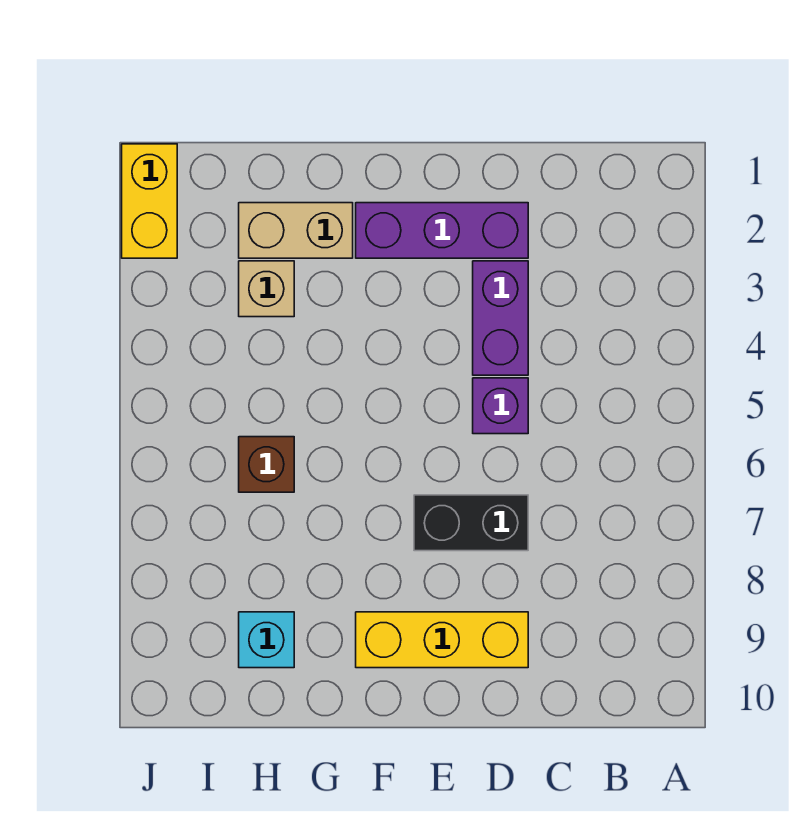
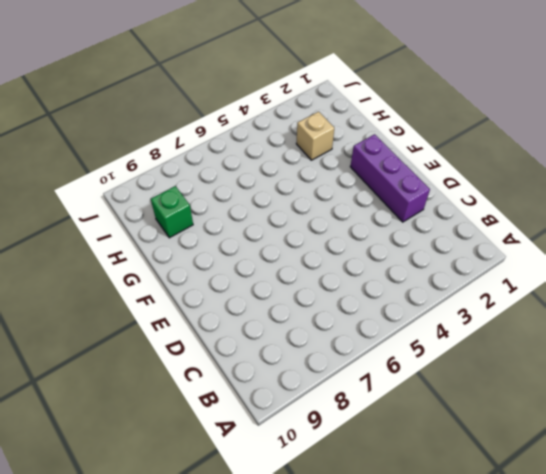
green brick H9 level 1 -> cyan brick H9 level 1
none -> purple brick D3:D4 level 1
none -> purple brick D5 level 1

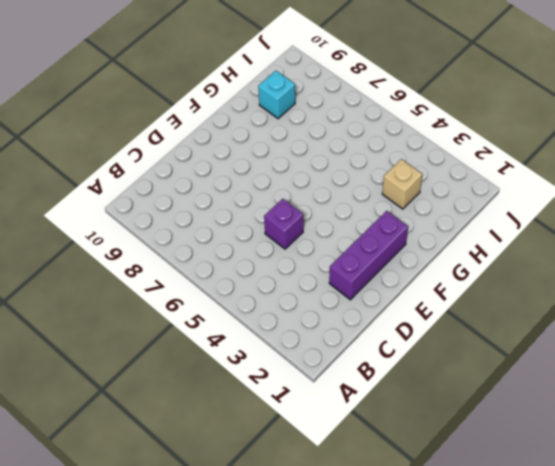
none -> purple brick D3:D4 level 1
none -> black brick D7:E7 level 1

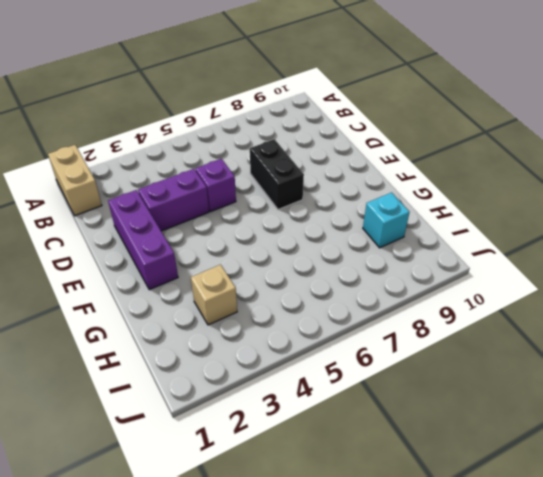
tan brick A1:B1 level 1 -> tan brick G2:H2 level 1
none -> yellow brick D9:F9 level 1
none -> brown brick H6 level 1

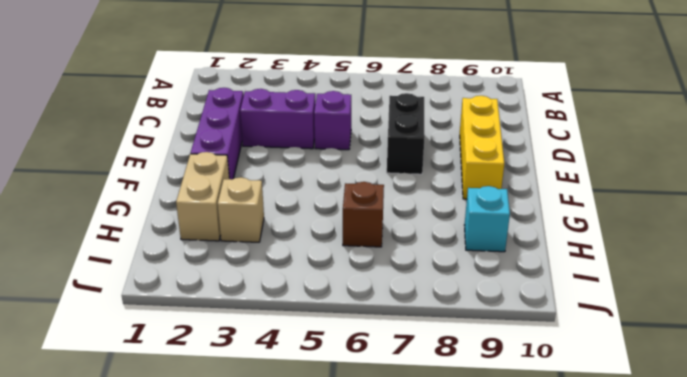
none -> yellow brick J1:J2 level 1

